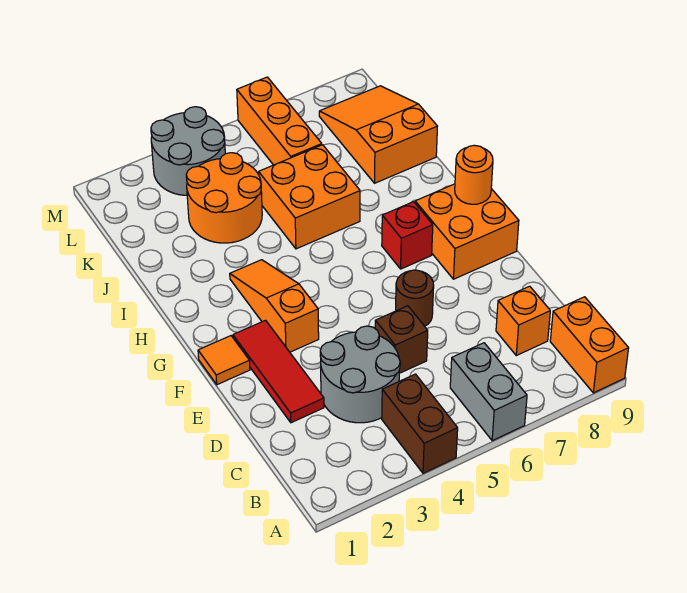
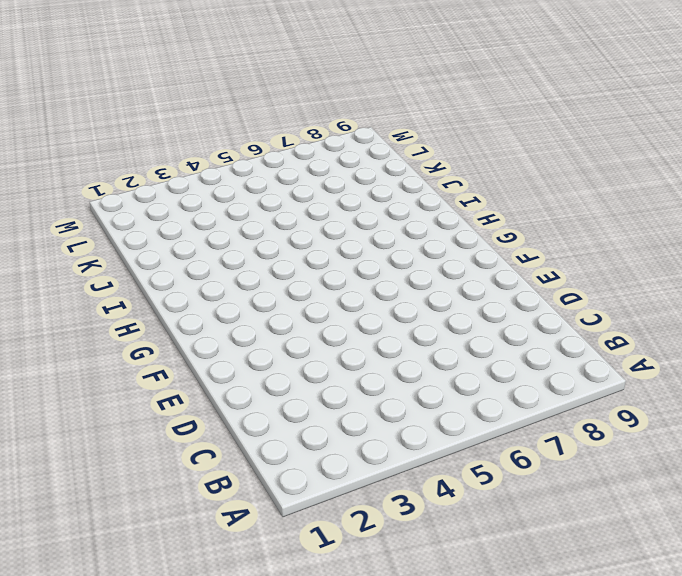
none -> brown brick A4:B4 level 1
none -> grey brick A6:B6 level 1
none -> orange brick A9:B9 level 1

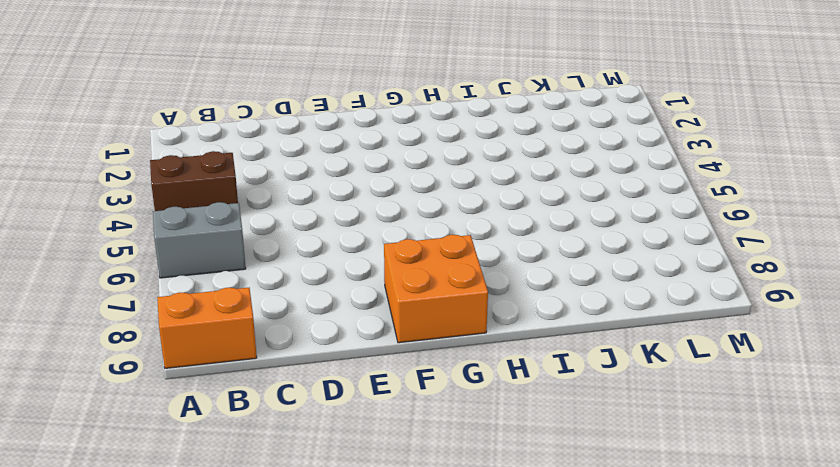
none -> grey round brick C3:D4 level 1
none -> orange brick C8 level 1
none -> red tile D2:F2 level 1

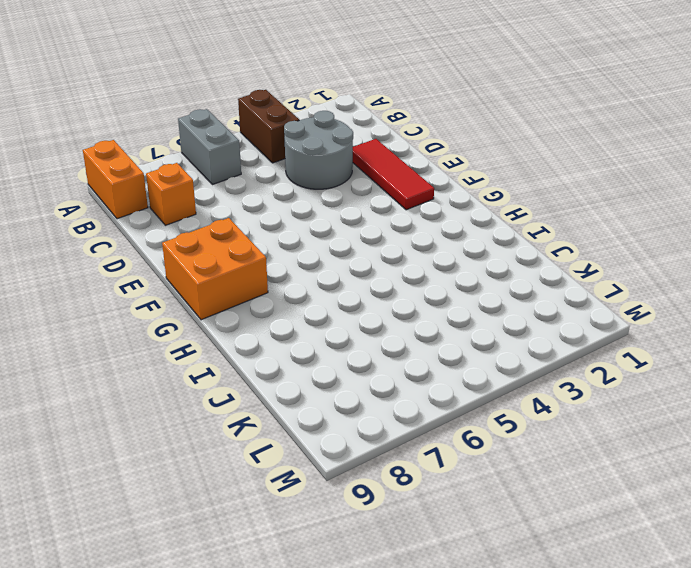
none -> brown brick D5 level 1
none -> brown round brick E6 level 1
none -> orange tile F1 level 1

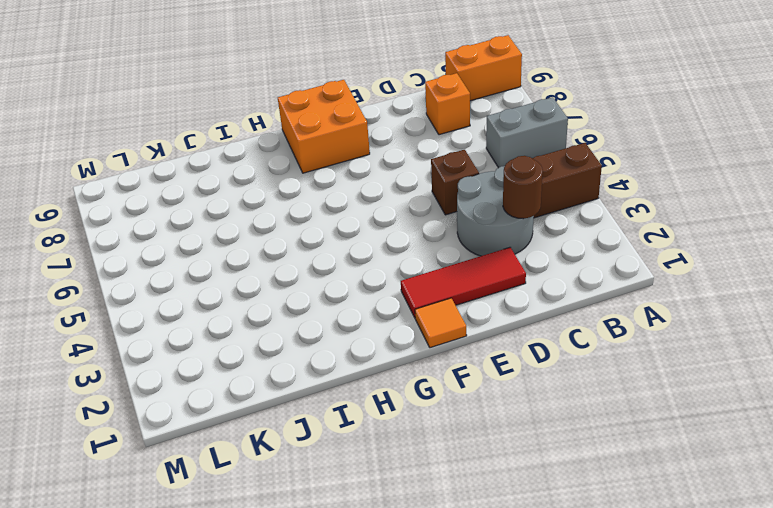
brown round brick C3 level 2 -> brown round brick E6 level 1
none -> orange slope F3:H3 level 1 top F
none -> red brick G7 level 1
none -> orange brick I5:J6 level 1

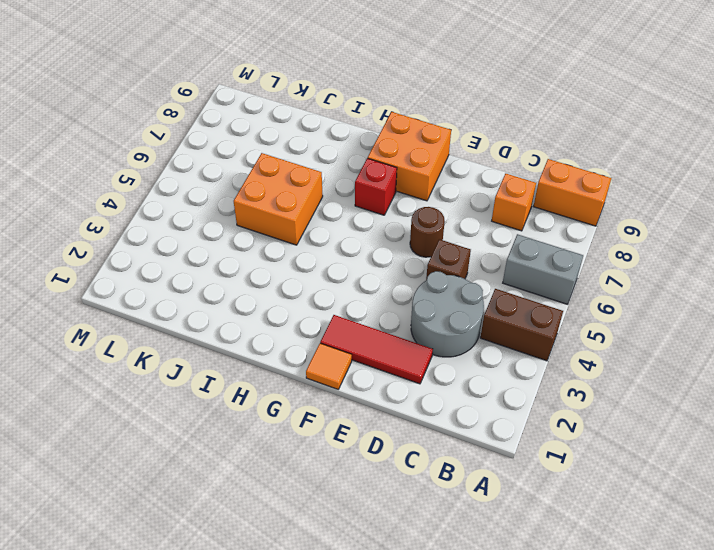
none -> orange slope F3:H3 level 1 top F
none -> orange round brick J3:K4 level 1
none -> orange slope J8:L9 level 1 top J

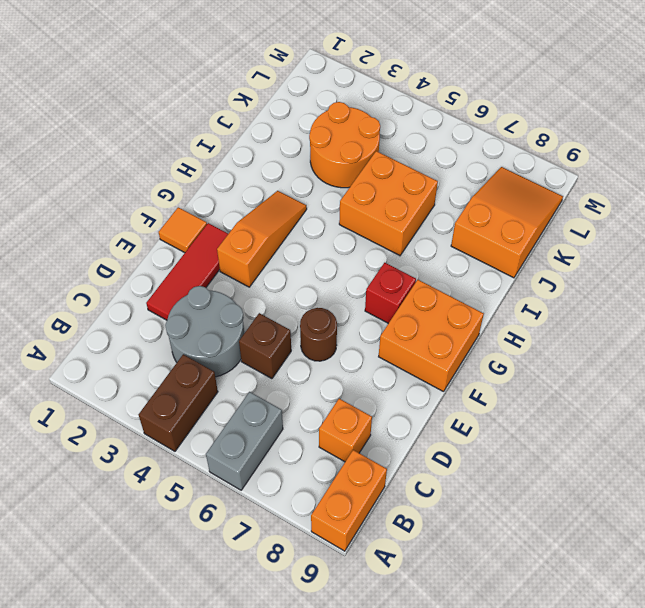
none -> orange brick K6:M6 level 1
none -> grey round brick L3:M4 level 1
none -> orange round brick G9 level 2

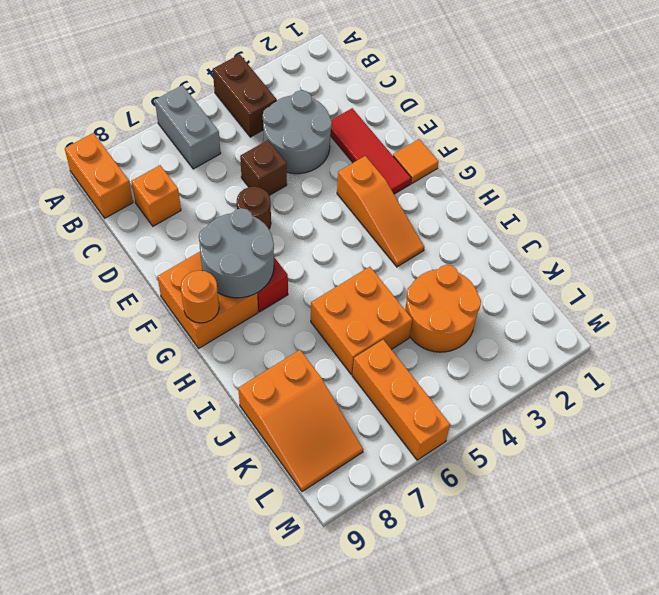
grey round brick F7:G8 level 2 -> grey round brick L3:M4 level 1

